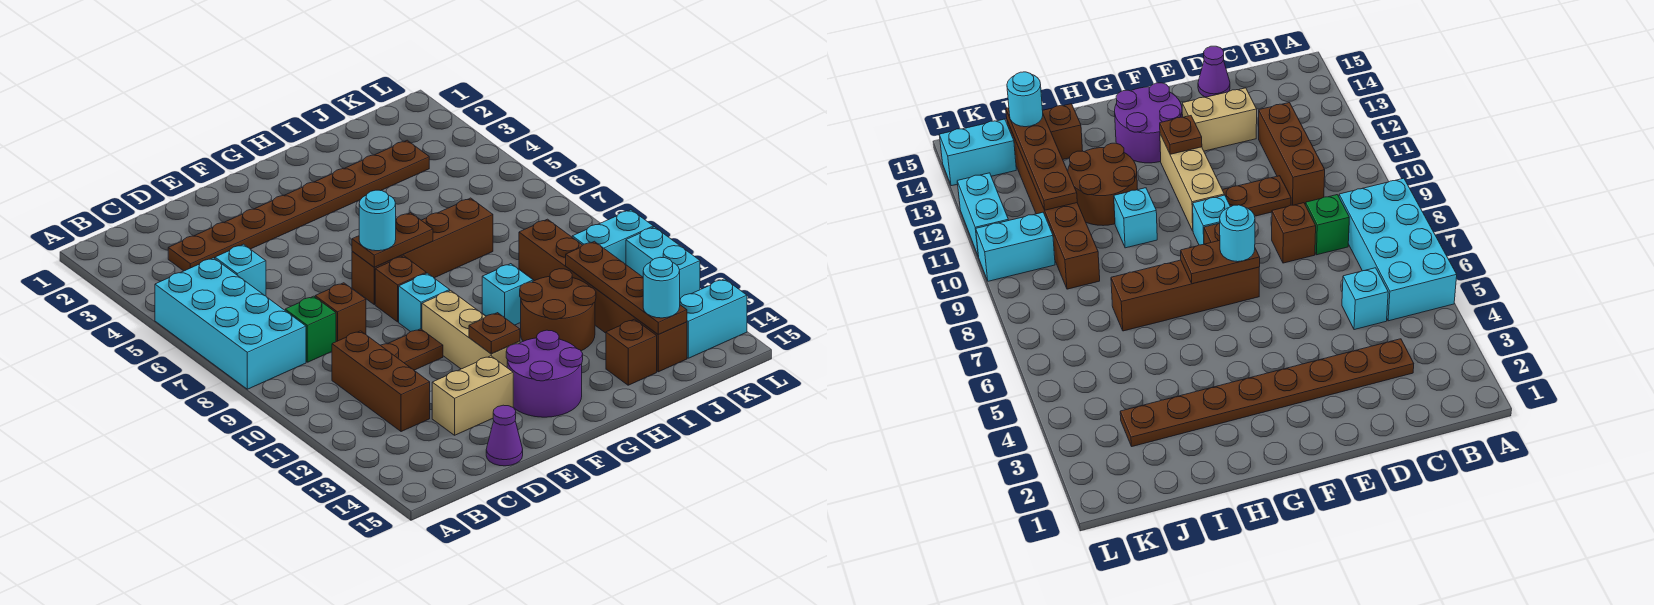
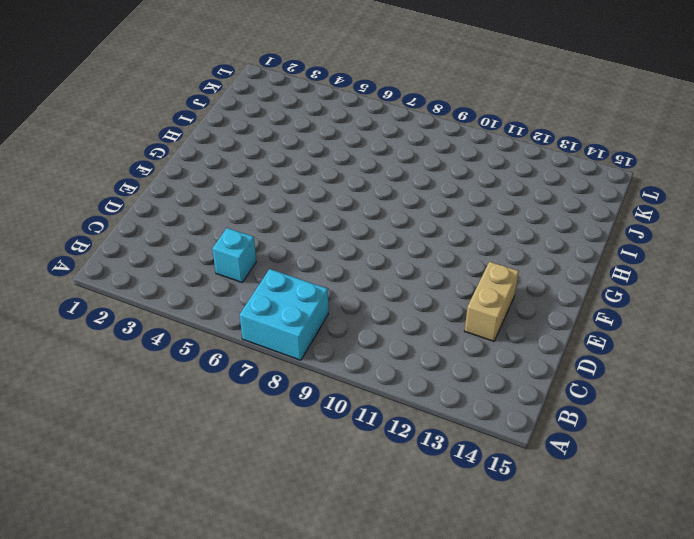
cyan brick A7:B8 level 1 -> cyan brick A5:B8 level 1
none -> brown plate C3:J3 level 1
none -> green brick C8 level 1
none -> brown brick C10:C12 level 1

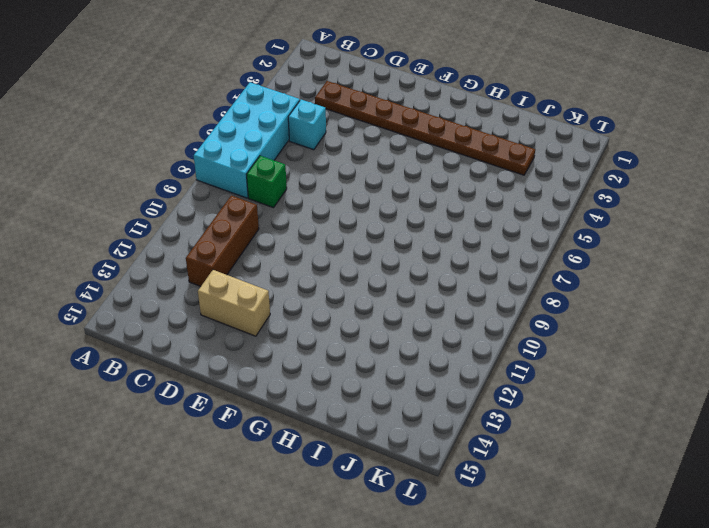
none -> brown brick D8 level 1
none -> brown plate D10:E10 level 1
none -> purple cone D15 level 1

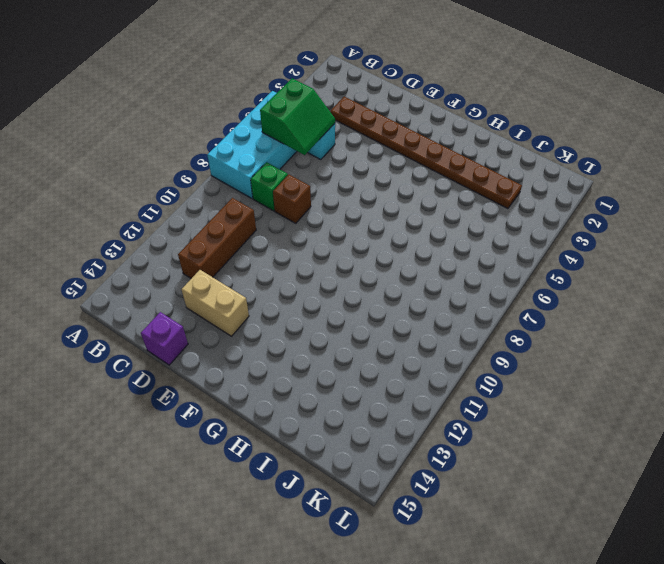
green slope B5:C6 level 2 top B -> none
purple brick D15 level 1 -> purple cone D15 level 1
none -> brown plate D10:E10 level 1
none -> brown brick F7:I7 level 1
none -> brown brick F8 level 1

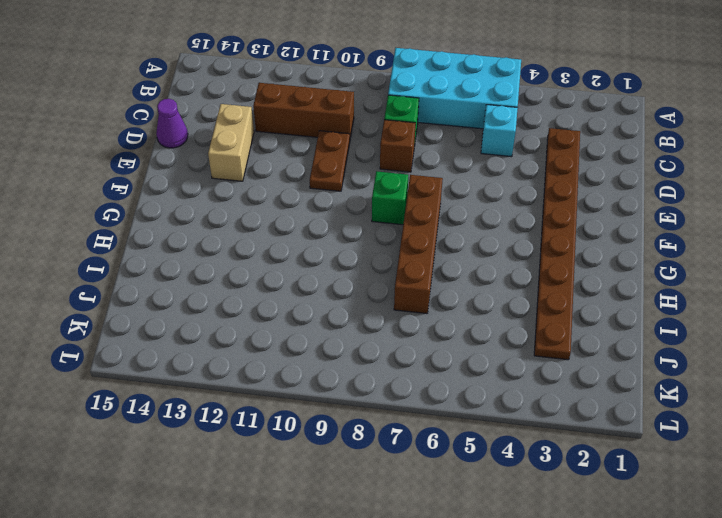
green brick F8 level 1 -> brown brick F8 level 1
none -> cyan brick F9 level 1
none -> tan brick F10:F12 level 1
none -> purple round brick F13:G14 level 1

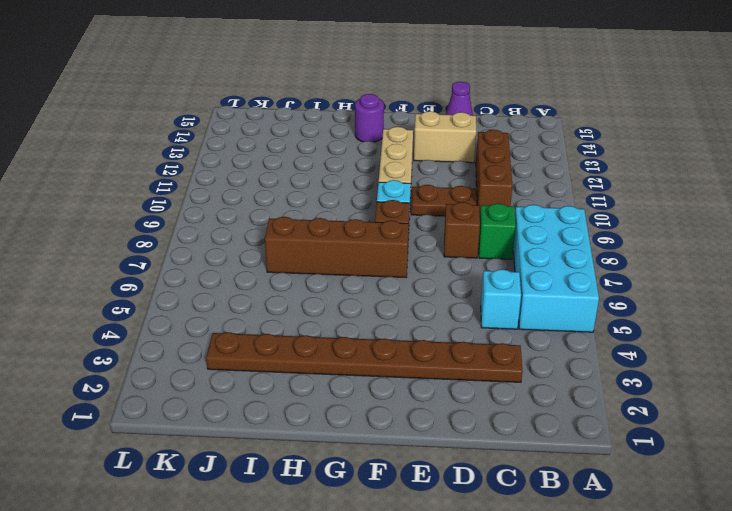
purple round brick G14 level 1 -> purple round brick F13:G14 level 1
none -> cyan brick H10 level 1
none -> brown round brick H11:I12 level 1
none -> brown brick I14 level 1

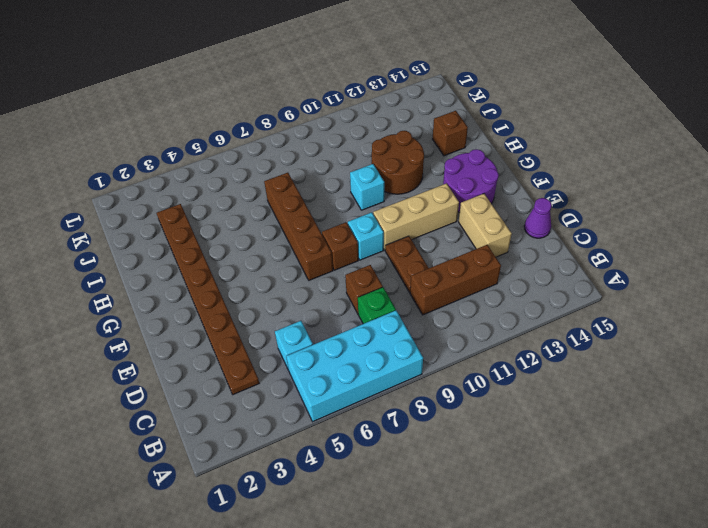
none -> brown brick J9:J14 level 1
none -> cyan brick K10:L10 level 1
none -> cyan brick K14:L14 level 1

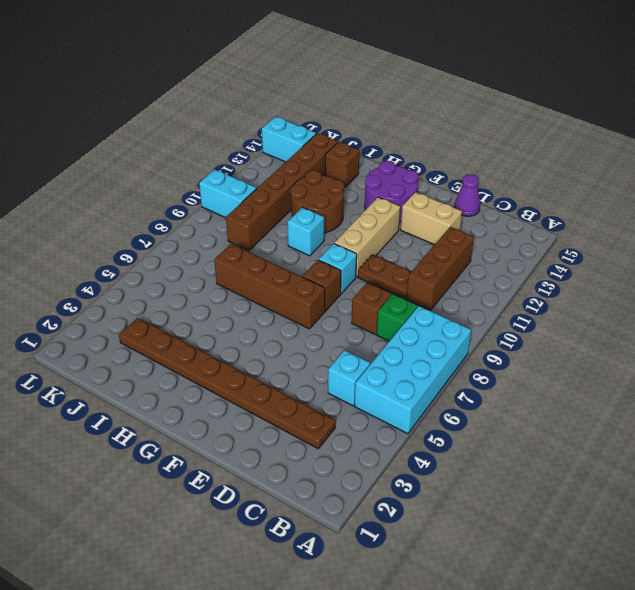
none -> cyan brick L11:L12 level 1
none -> brown plate F7:G7 level 2
none -> brown plate F12 level 2

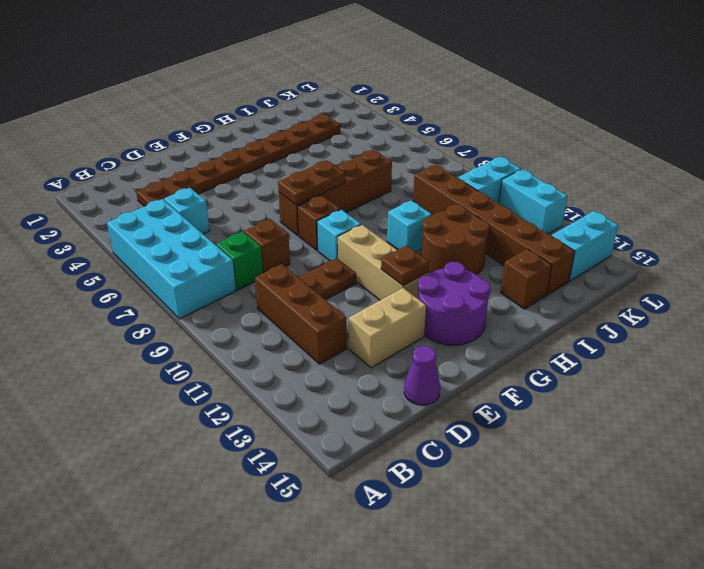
none -> brown plate J11:J14 level 2
none -> cyan round brick F7 level 3
none -> cyan round brick J14 level 3

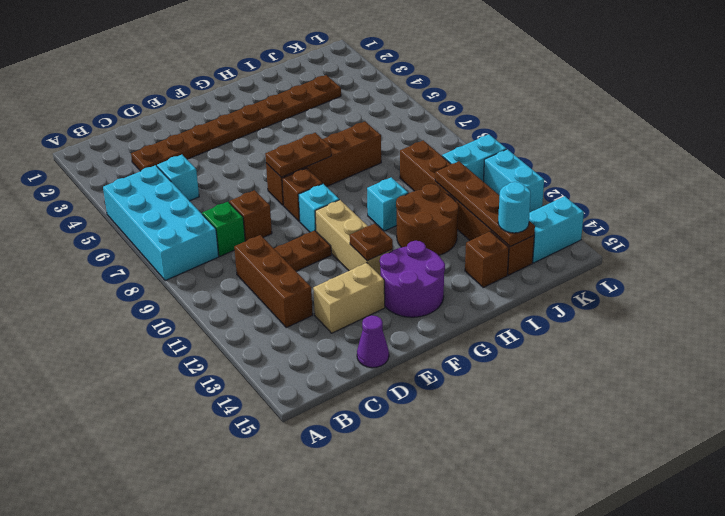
none -> cyan round brick F7 level 3

